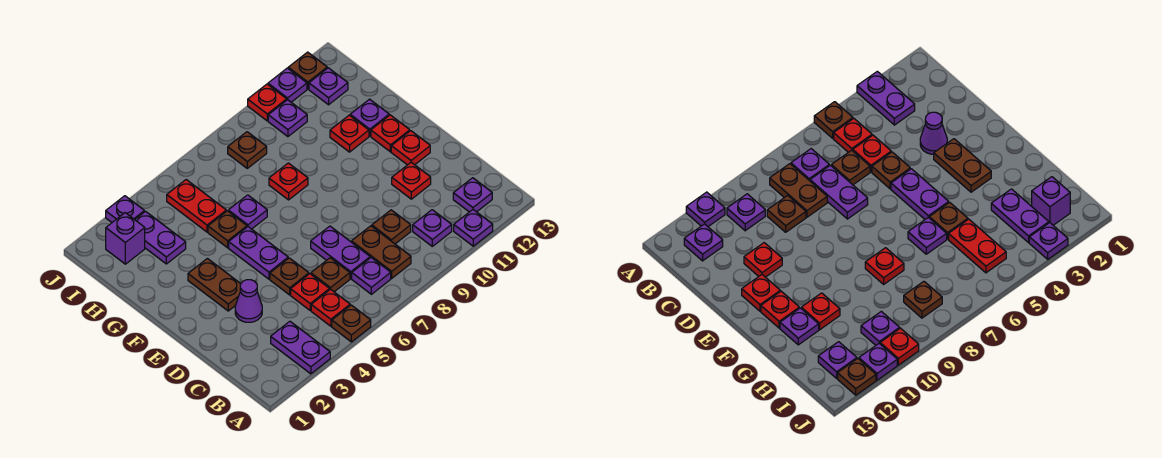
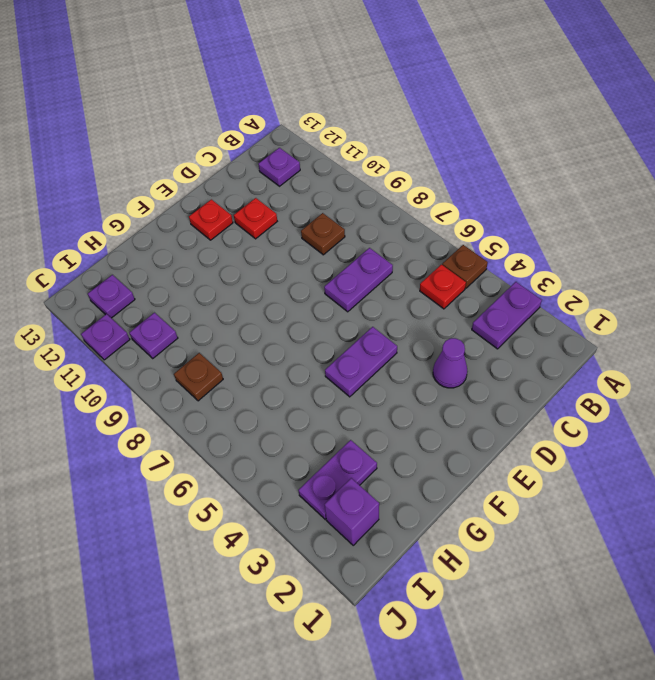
none -> purple plate A11 level 1
none -> purple plate B7 level 1
none -> brown plate B8:C8 level 1
none -> purple plate B10 level 1

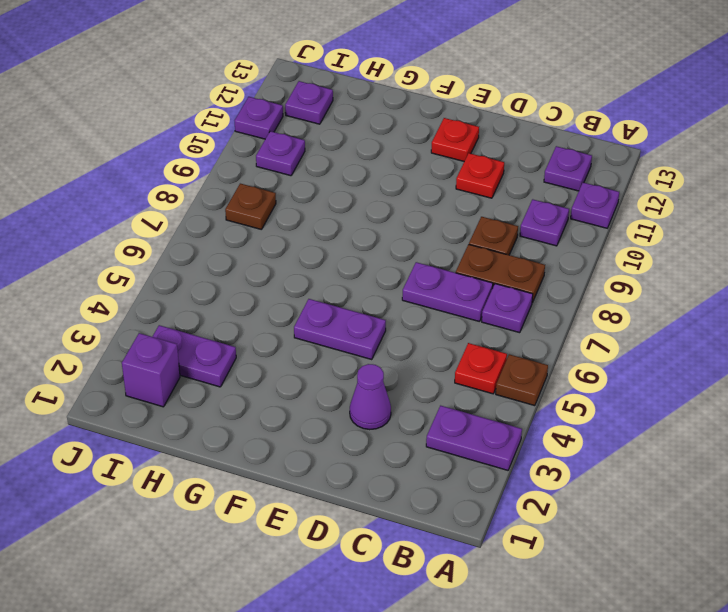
none -> red plate C5 level 1
none -> brown plate C6 level 1
none -> brown plate D5 level 1
none -> brown plate E3:F3 level 1

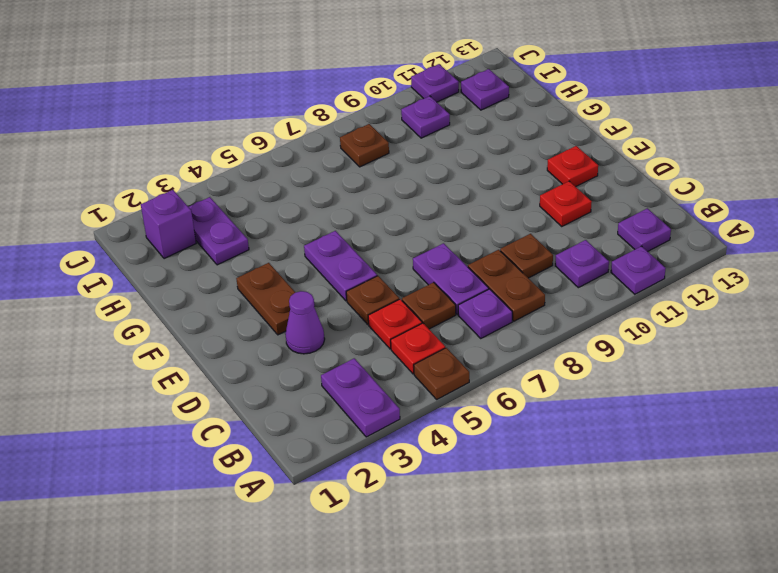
none -> red plate F12 level 1
none -> brown plate G5 level 1
none -> purple plate G6 level 1
none -> red plate G8 level 1

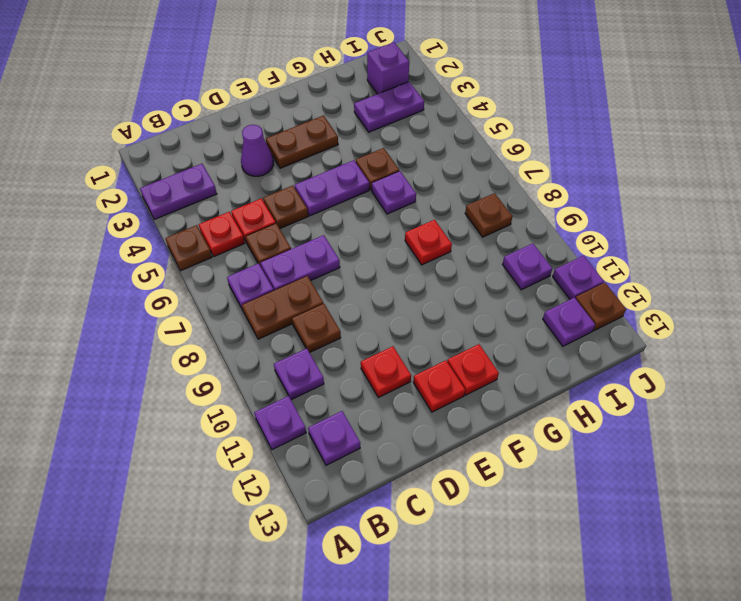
none -> red plate G11 level 1
none -> purple plate G12 level 1
none -> red plate H5:I5 level 1
none -> purple plate J3 level 1

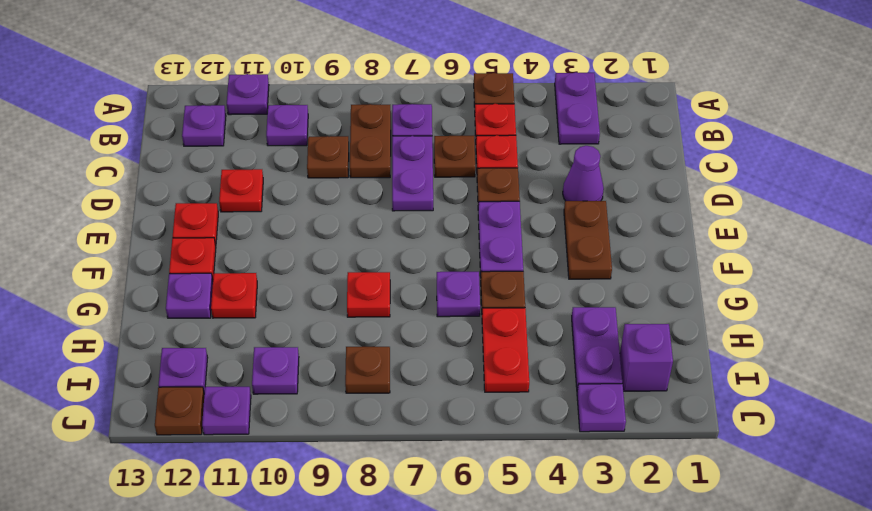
none -> red plate J10 level 1

